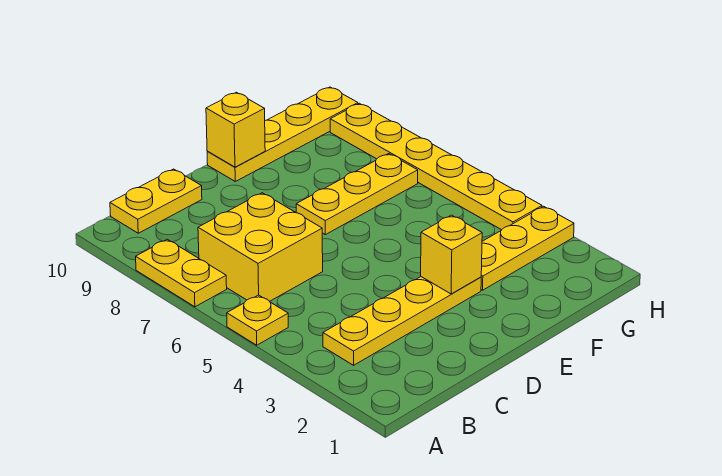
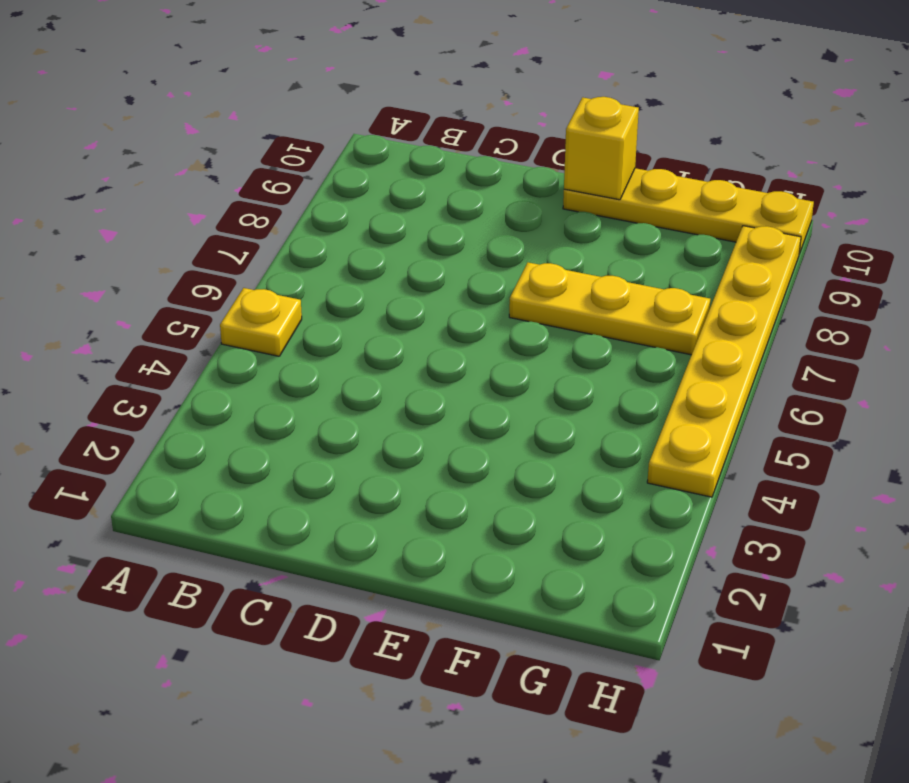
none -> yellow plate A7:A8 level 1
none -> yellow plate B3:E3 level 1

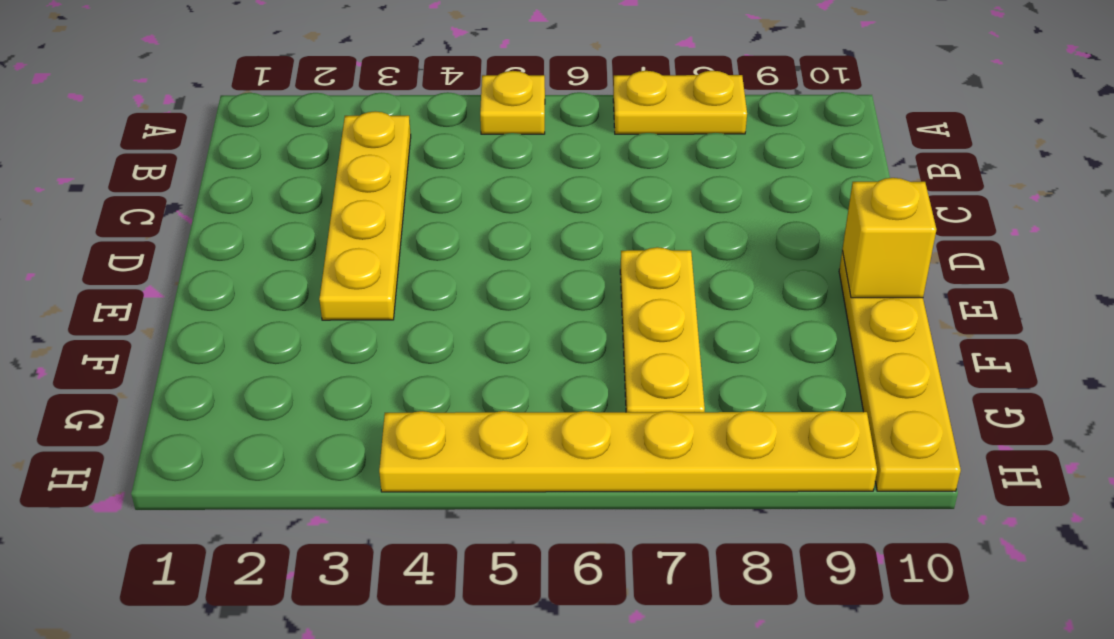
none -> yellow brick B6:C7 level 1
none -> yellow plate B10:C10 level 1

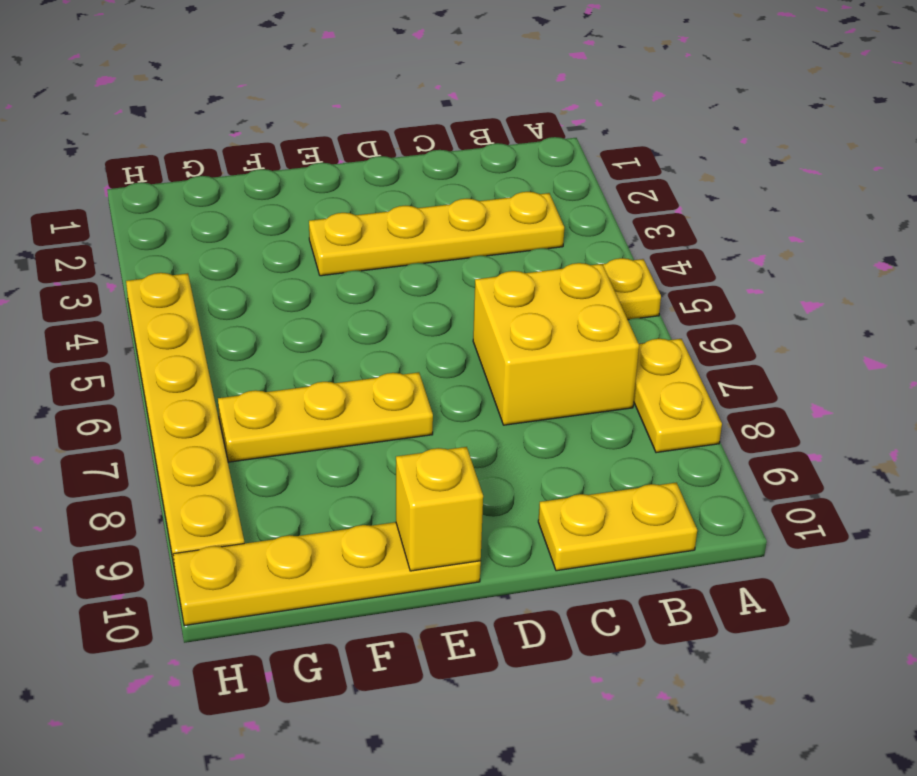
none -> yellow plate F3:H3 level 1
none -> yellow brick E3 level 2

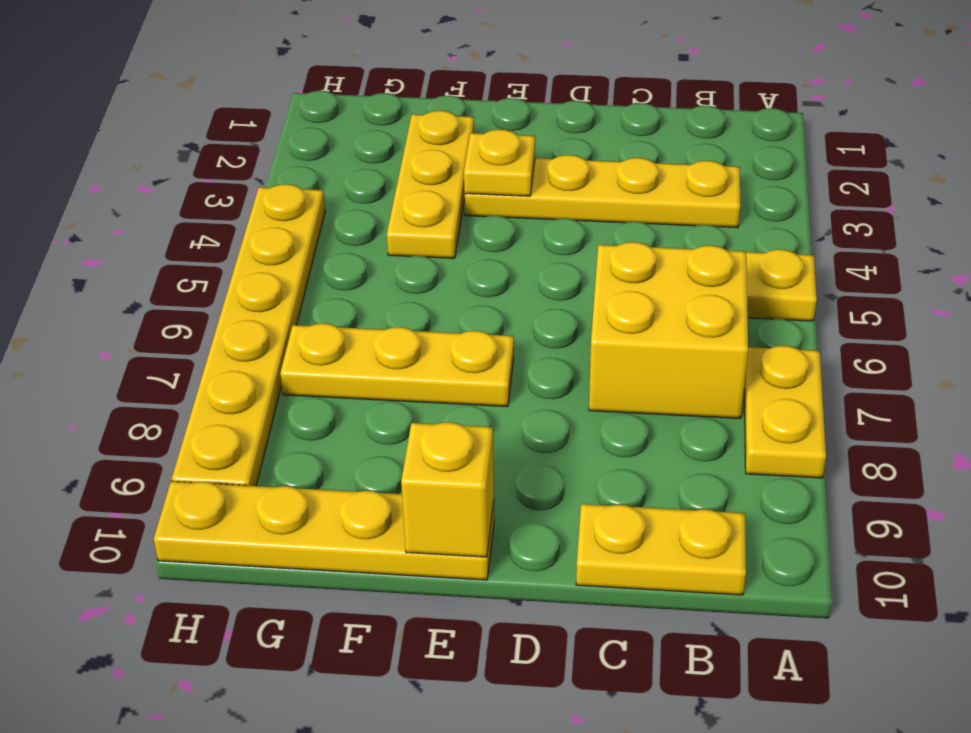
yellow plate E3 level 2 -> yellow brick E3 level 2
yellow plate F2:F4 level 1 -> yellow plate F3:H3 level 1

